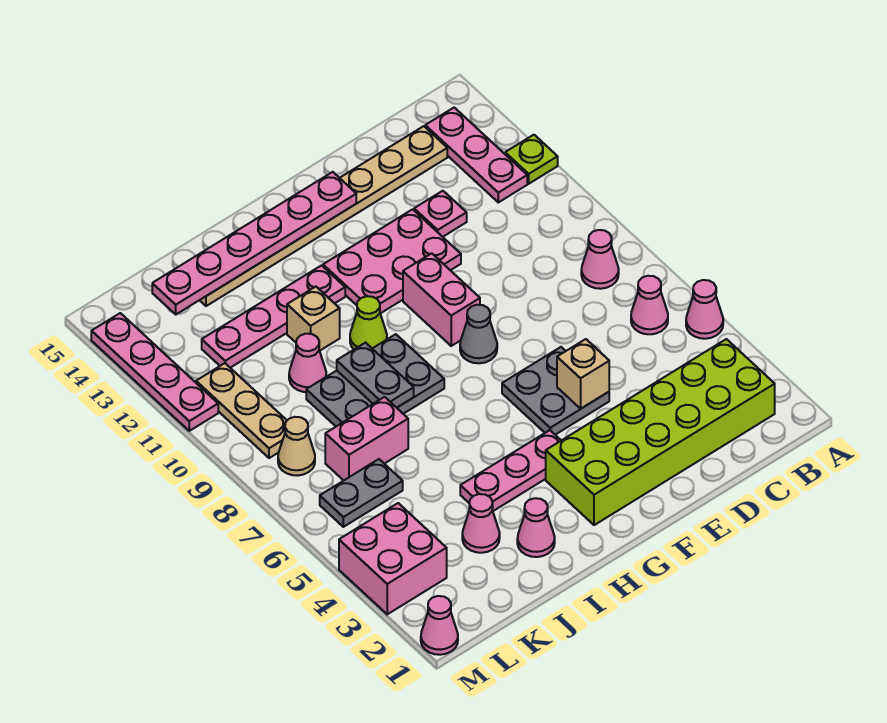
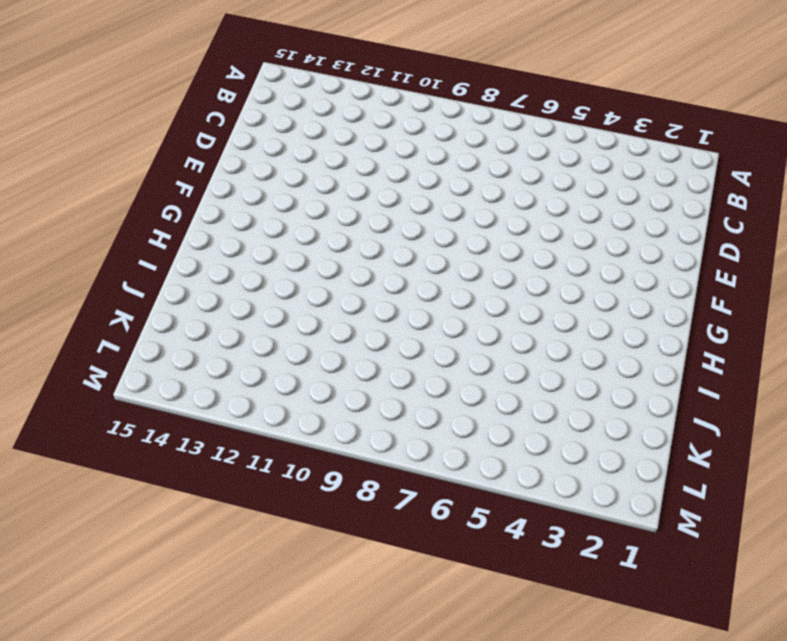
none -> pink cone A5 level 1
none -> lime plate A12 level 1
none -> lime brick B2:G3 level 1
none -> pink cone B6 level 1

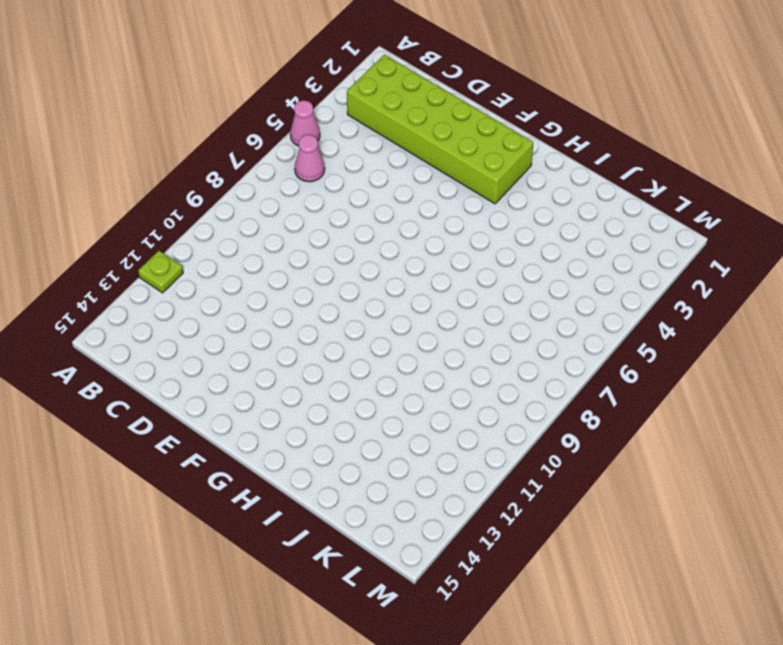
none -> pink cone B8 level 1
none -> pink plate B12:B14 level 1
none -> tan plate C14:J14 level 1
none -> pink plate D12 level 1

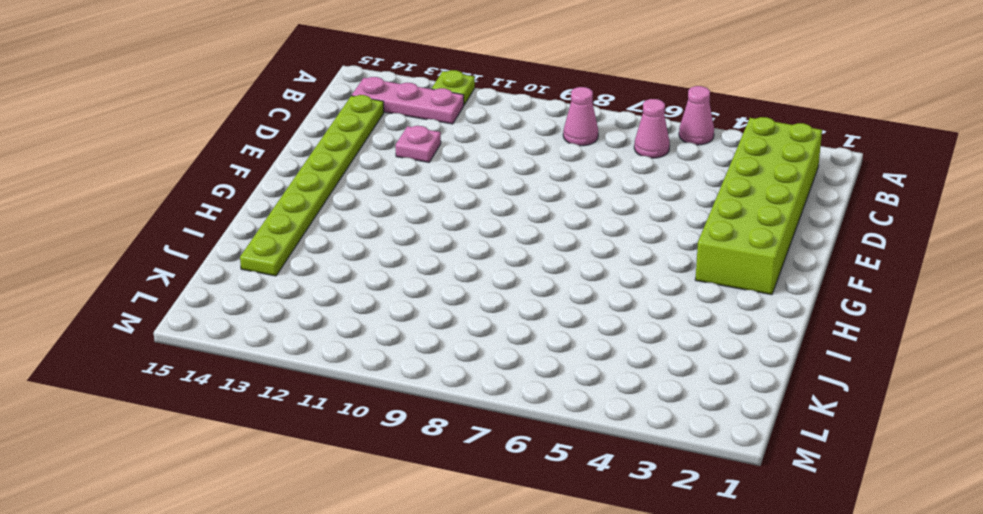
lime plate C14:J14 level 1 -> tan plate C14:J14 level 1
none -> grey plate E5:F6 level 1
none -> pink plate E11:G12 level 1
none -> grey cone F8 level 1
none -> pink brick F9:F10 level 1

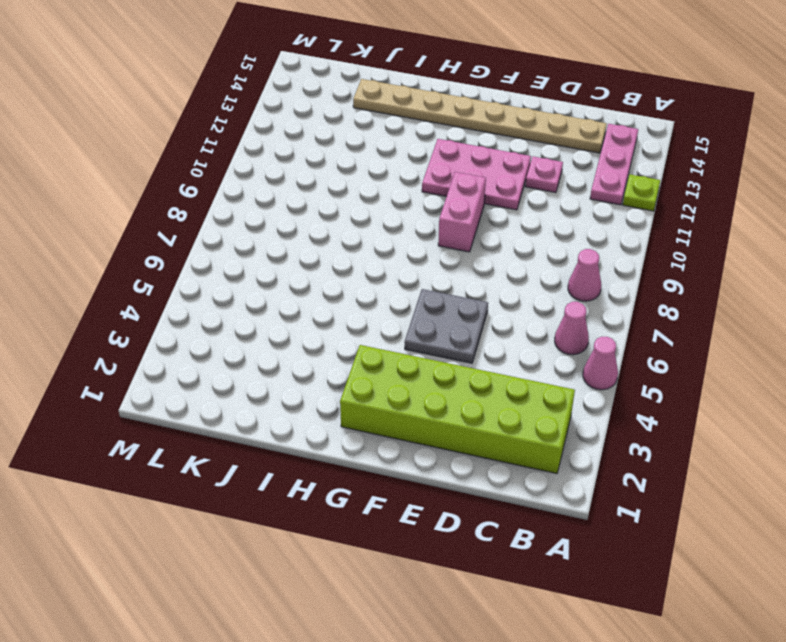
none -> grey cone F8 level 1
none -> pink plate G4:I4 level 1
none -> grey plate H8:J9 level 1
none -> lime cone H10 level 1

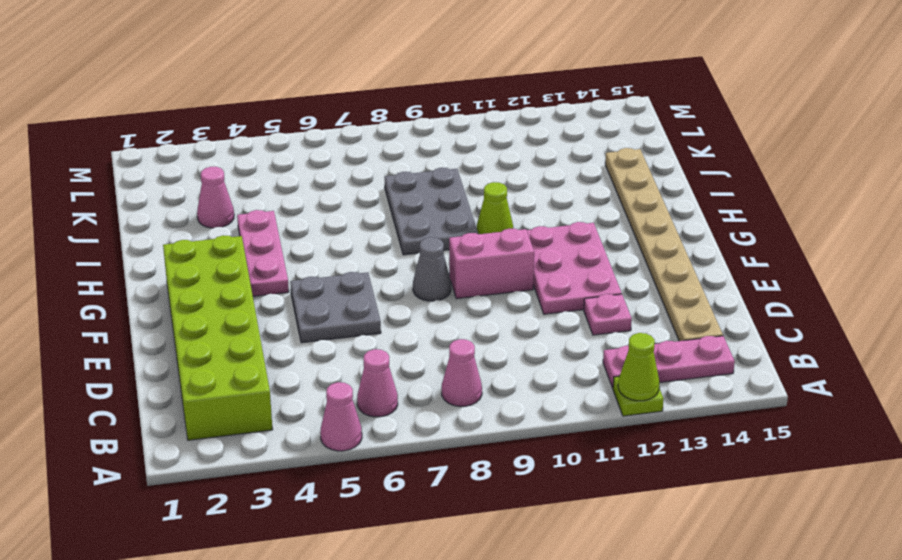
lime cone A12 level 2 -> none
none -> pink plate H12:K12 level 1
none -> pink cone I2 level 1
none -> tan brick I11 level 1
none -> pink brick J7:K7 level 1

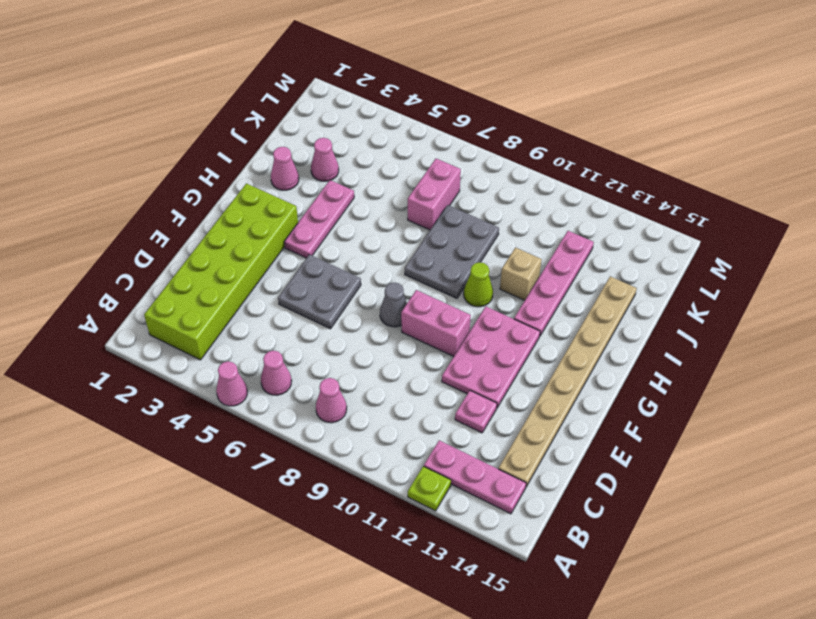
none -> pink cone J10 level 1
none -> grey plate K6:L6 level 1
none -> pink brick L3:M4 level 1
none -> tan cone L8 level 1

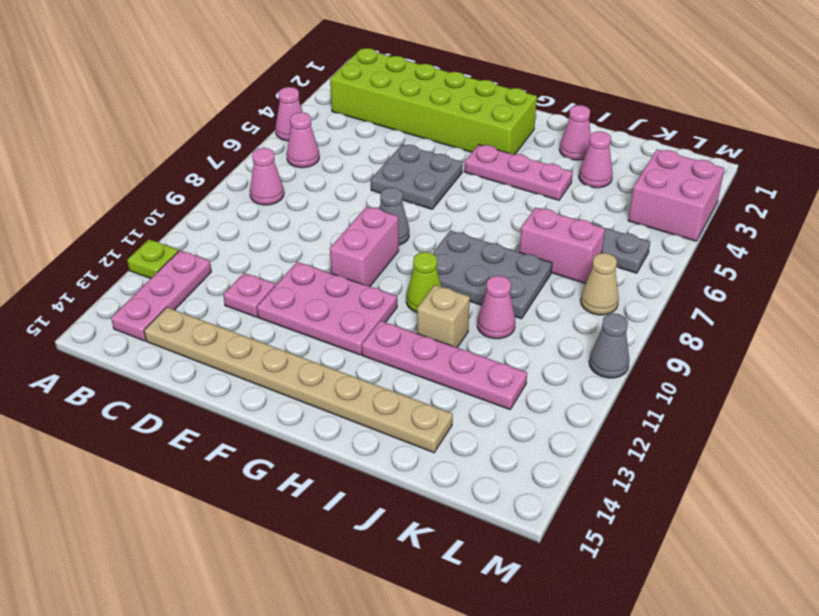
grey cone M10 level 1 -> none
none -> tan plate L9:L11 level 1
none -> pink cone M1 level 1
none -> pink plate M11:M14 level 1
none -> tan brick E5 level 2

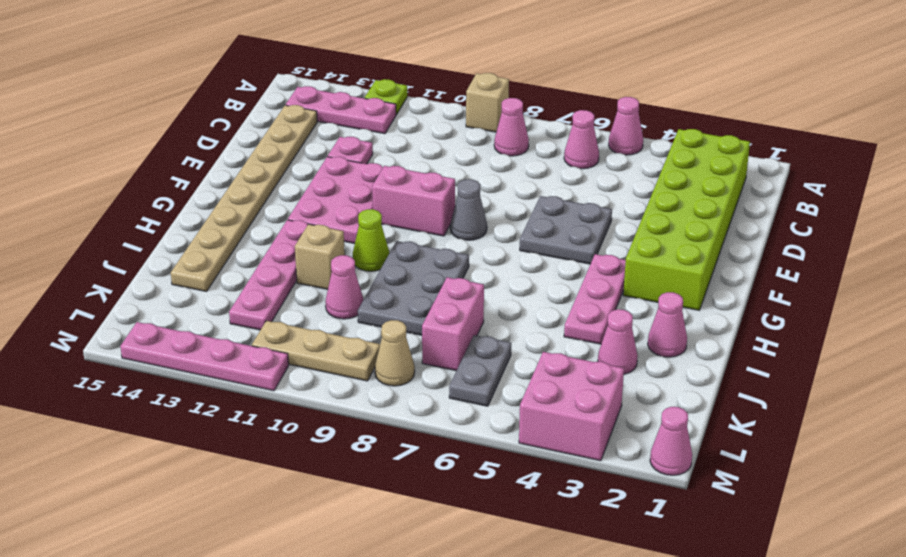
tan brick A9 level 1 -> tan brick E5 level 2
none -> pink plate F14:K14 level 2
none -> grey plate I8:I9 level 2

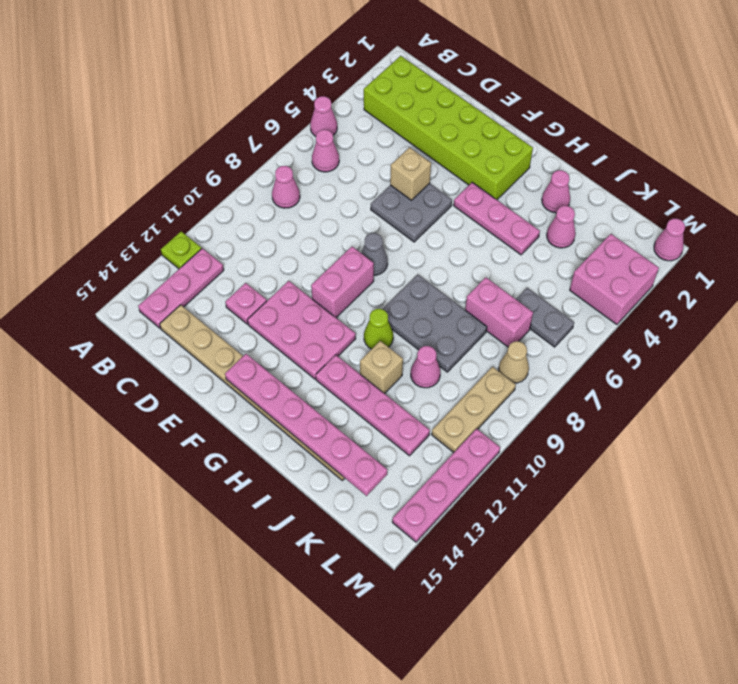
none -> grey plate I8:I9 level 2

